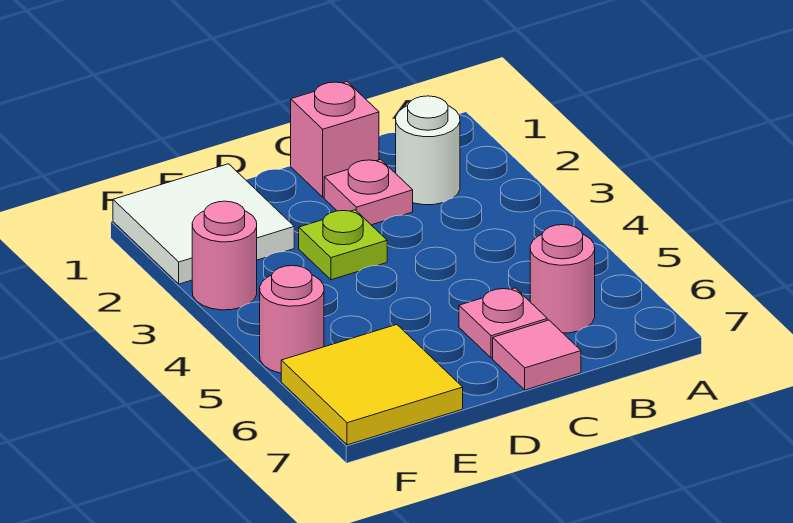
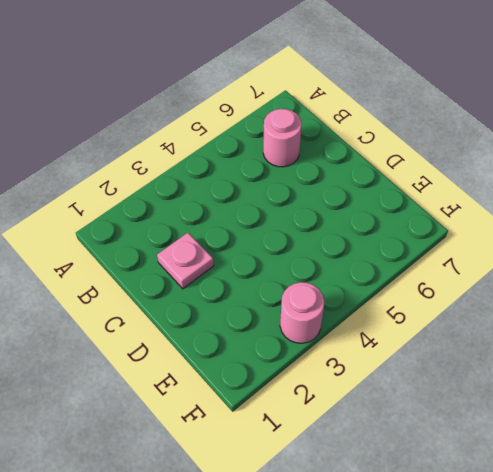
none -> white round brick B2 level 1
none -> pink brick C1 level 1

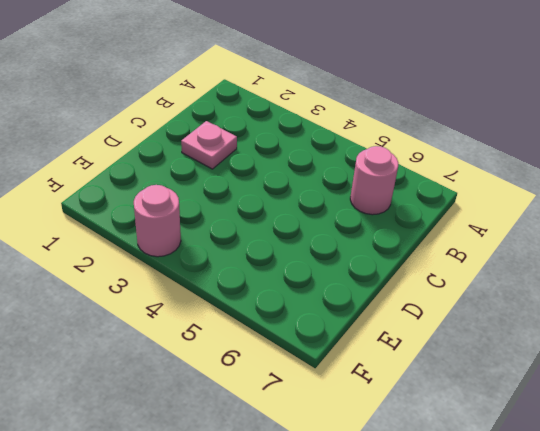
none -> white round brick B2 level 1
none -> pink brick C1 level 1

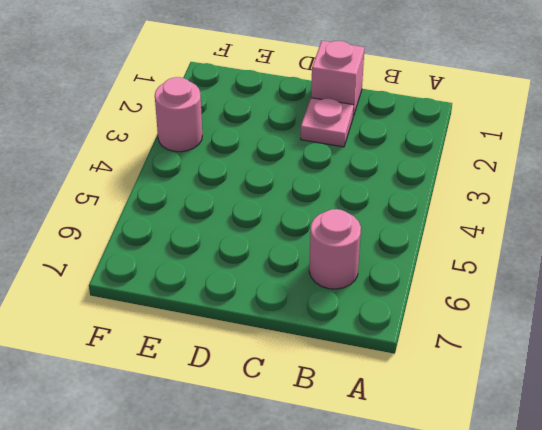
none -> white round brick B2 level 1
none -> pink plate C6 level 1

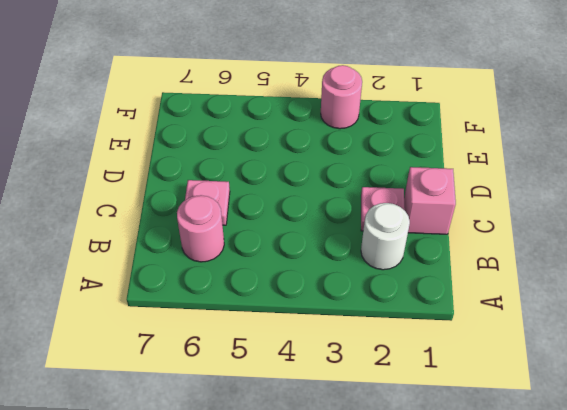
none -> pink tile C7 level 1
none -> lime plate D3 level 1

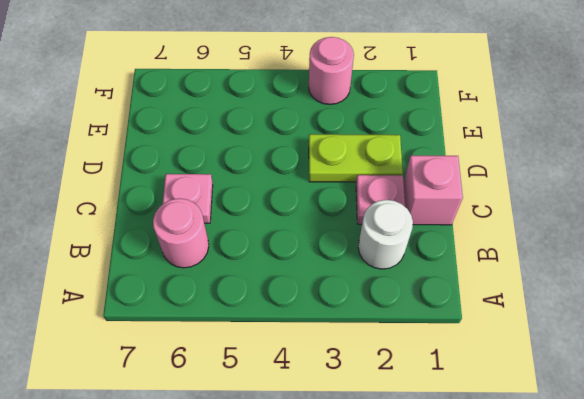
lime plate D2:D3 level 1 -> lime plate D3 level 1
none -> pink tile C7 level 1
none -> white tile E1:F2 level 1

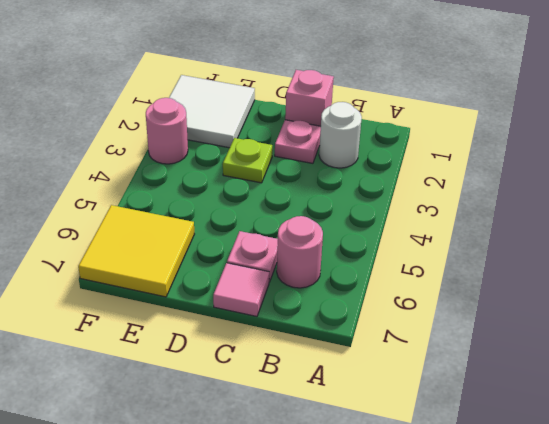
none -> pink round brick F5 level 1

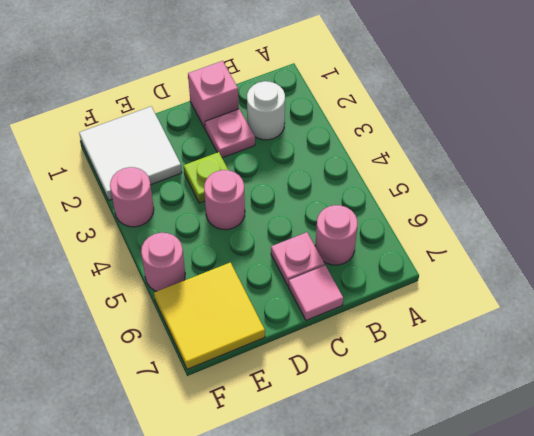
pink round brick D4 level 1 -> none

